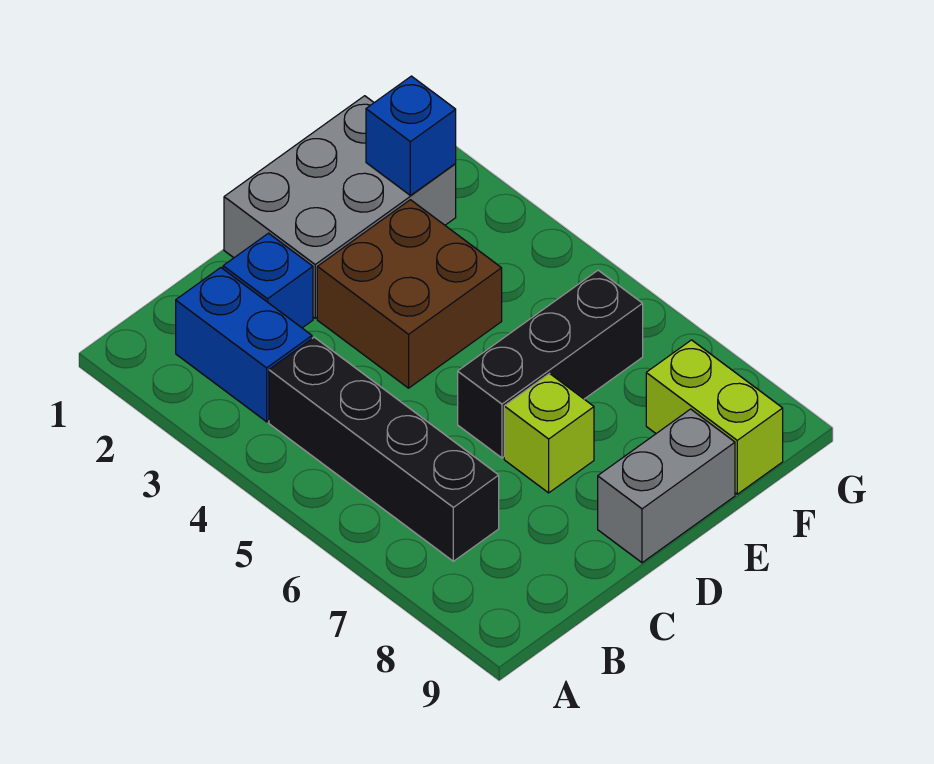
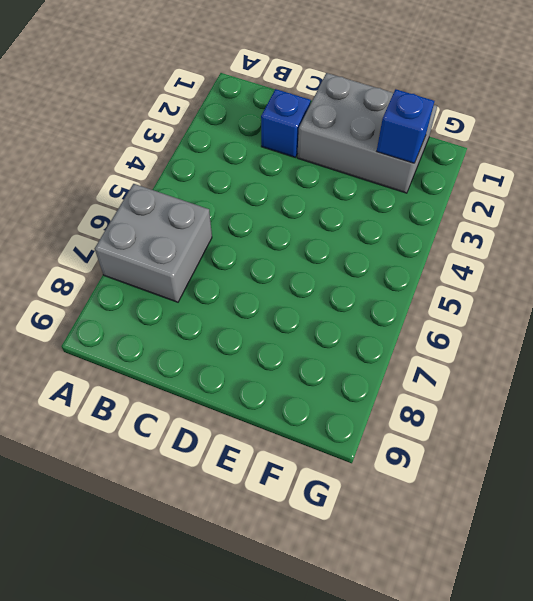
grey brick A6:B7 level 1 -> black brick B4:B7 level 1
none -> blue brick B2:B3 level 1
none -> brown brick D3:E4 level 1

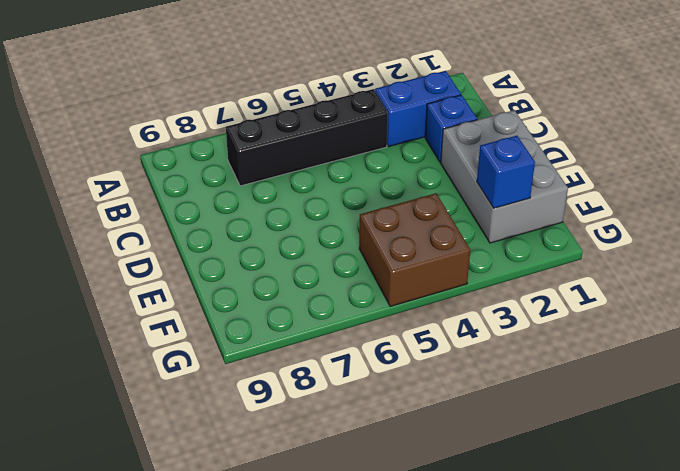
brown brick F4:G5 level 1 -> brown brick D3:E4 level 1
none -> black brick D6:F6 level 1
none -> lime brick D7 level 1

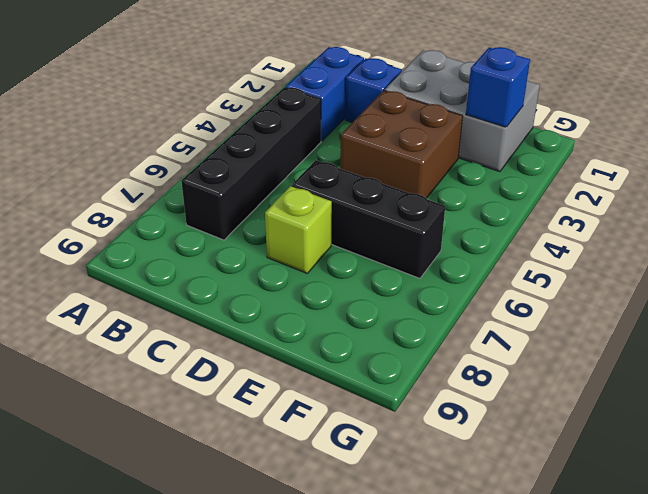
none -> grey brick D9:E9 level 1
none -> lime brick F8:F9 level 1

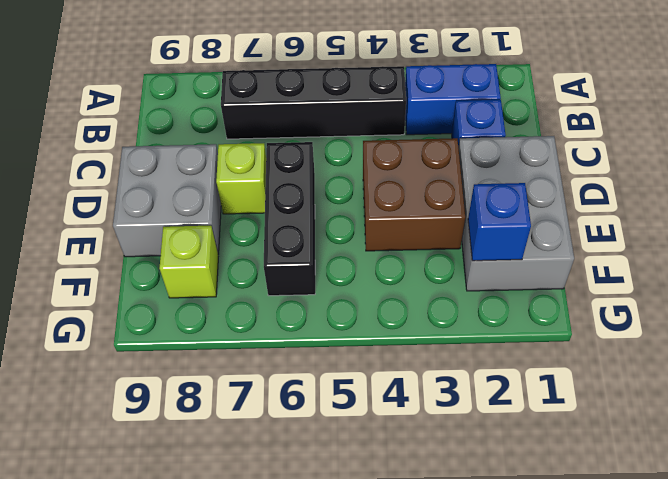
grey brick D8:E9 level 1 -> grey brick D9:E9 level 1
lime brick F8 level 1 -> lime brick F8:F9 level 1

